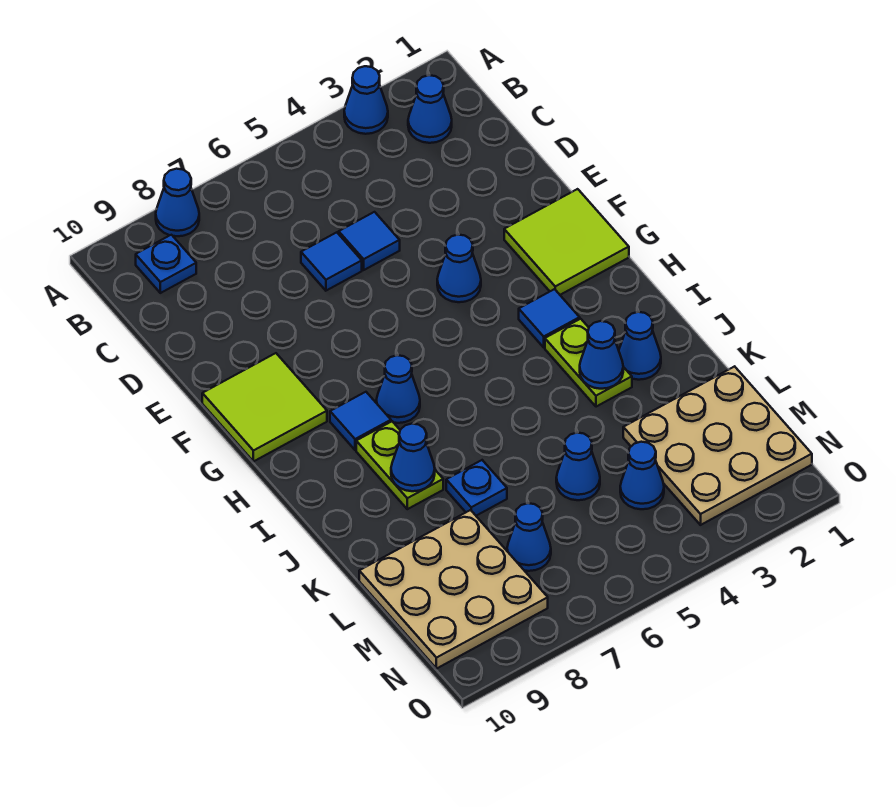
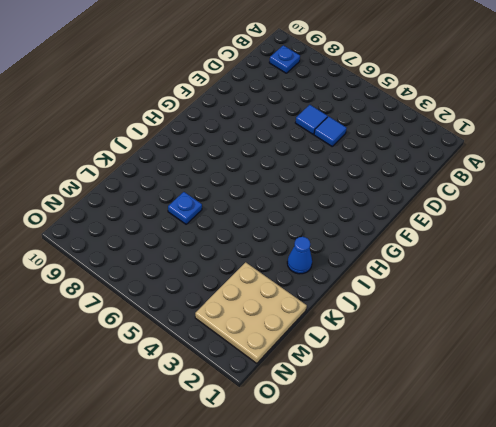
none -> blue cone A3 level 1
none -> blue cone A8 level 1
none -> blue cone B2 level 1

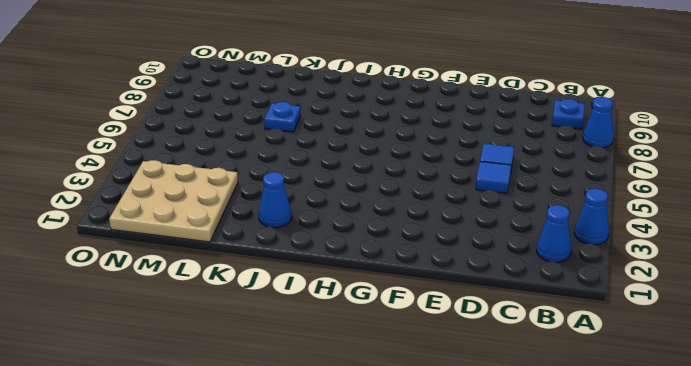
none -> lime tile F1:G2 level 1
none -> blue cone F4 level 1
none -> lime tile F9:G10 level 1

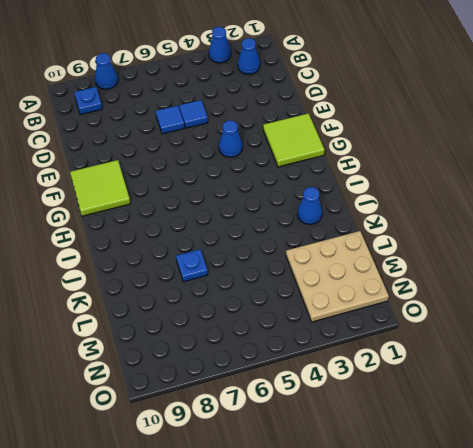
none -> blue tile H3 level 1
none -> blue cone H7 level 1
none -> blue tile H8 level 1

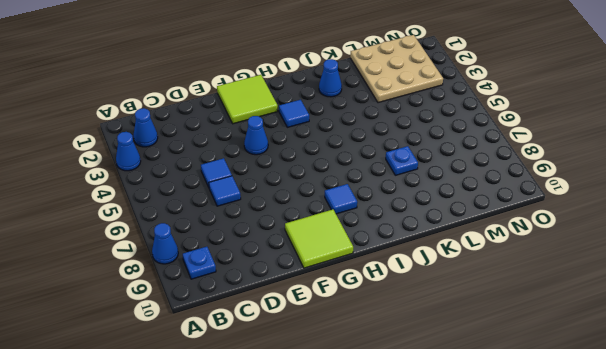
none -> blue cone H7 level 1
none -> lime plate I3:J3 level 1
none -> lime plate I8:J8 level 1

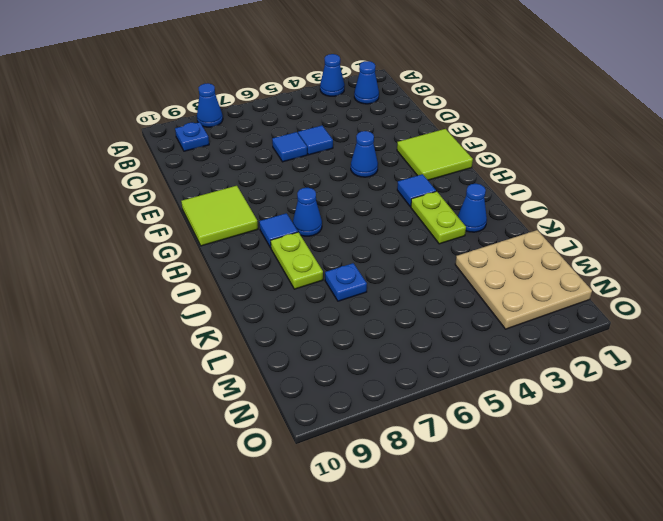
none -> blue cone L5 level 1
none -> tan plate L8:N10 level 1
none -> blue cone M4 level 1

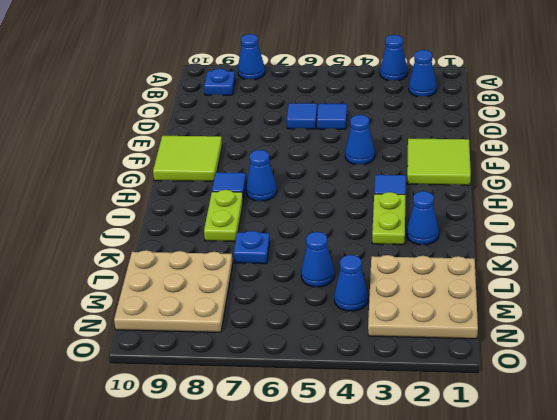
none -> blue cone M7 level 1
none -> blue cone J3 level 2
none -> blue cone J8 level 2

